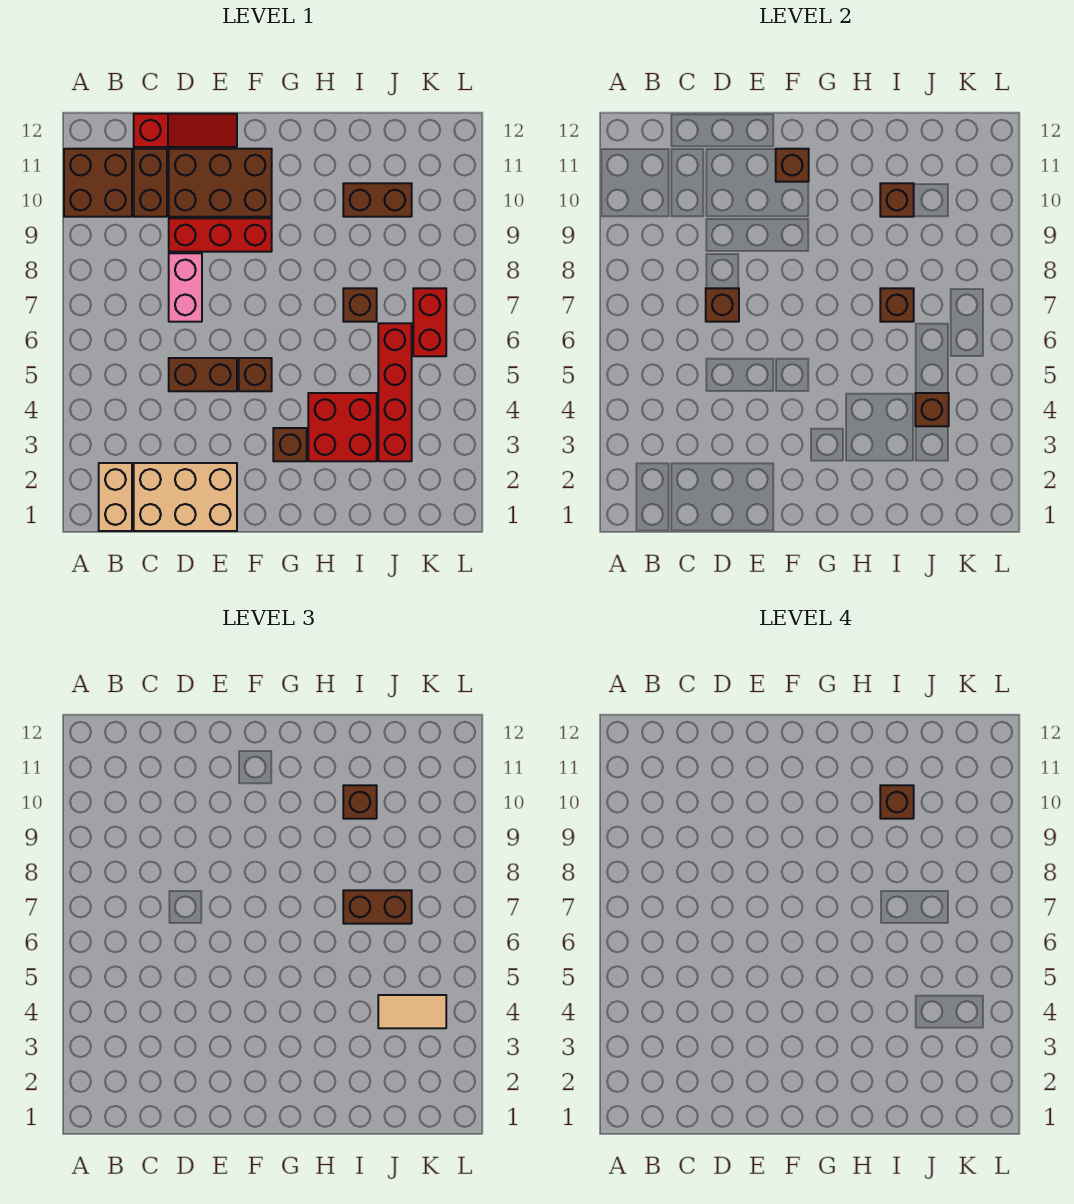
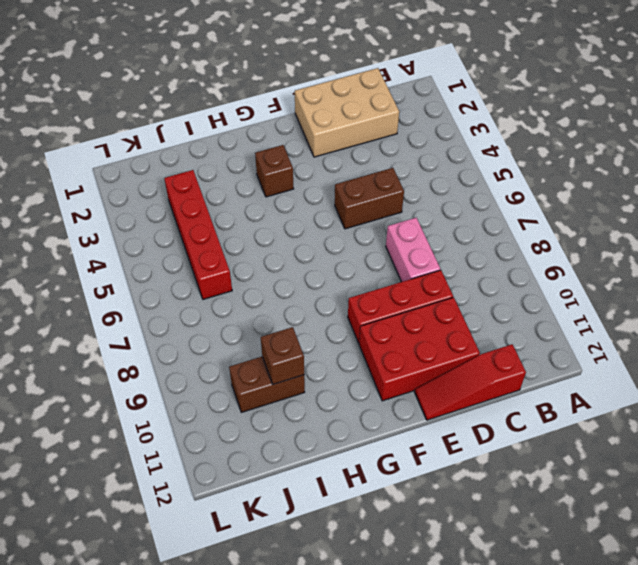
red brick D10:F11 level 1 -> brown brick D10:F11 level 1
none -> brown brick A10:B11 level 1
none -> tan brick B1:B2 level 1
none -> brown brick C10:C11 level 1

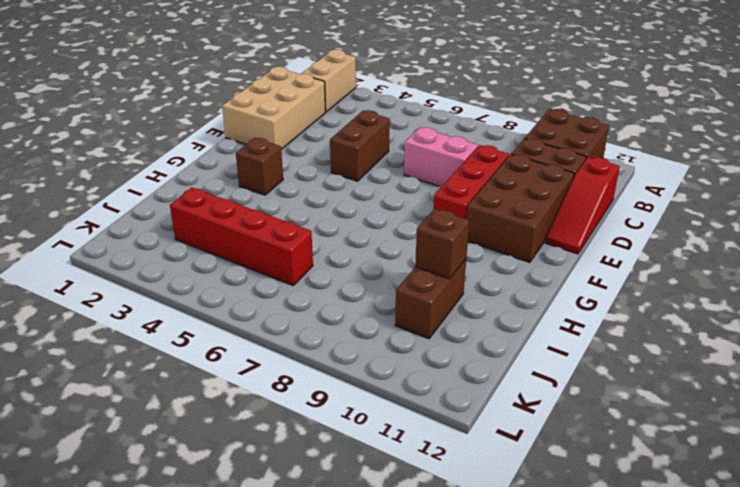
tan brick A2:B2 level 1 -> tan brick B1:B2 level 1
none -> brown brick F5 level 1
none -> red brick H3:I4 level 1
none -> brown brick I7 level 1

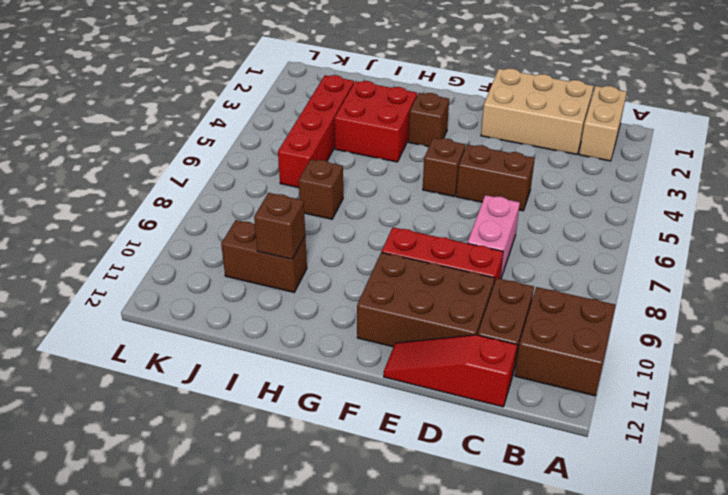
none -> red brick K6:K7 level 1
none -> brown brick D7 level 2
none -> brown brick F11 level 2

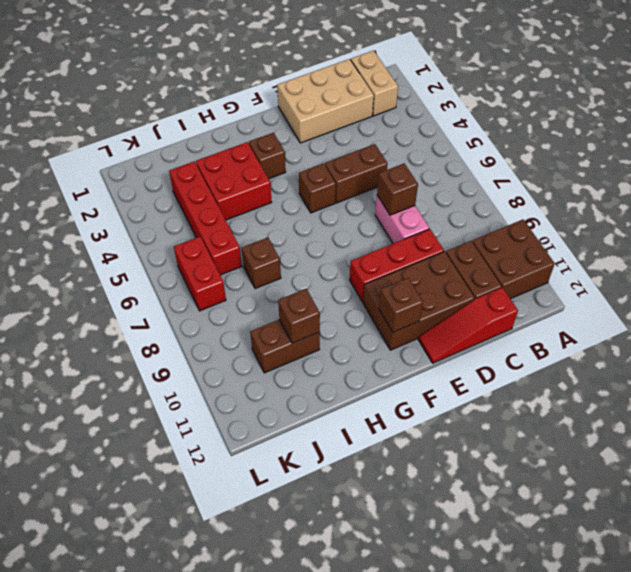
none -> brown brick I7 level 2
none -> brown brick J4 level 2
none -> brown brick I7:J7 level 3

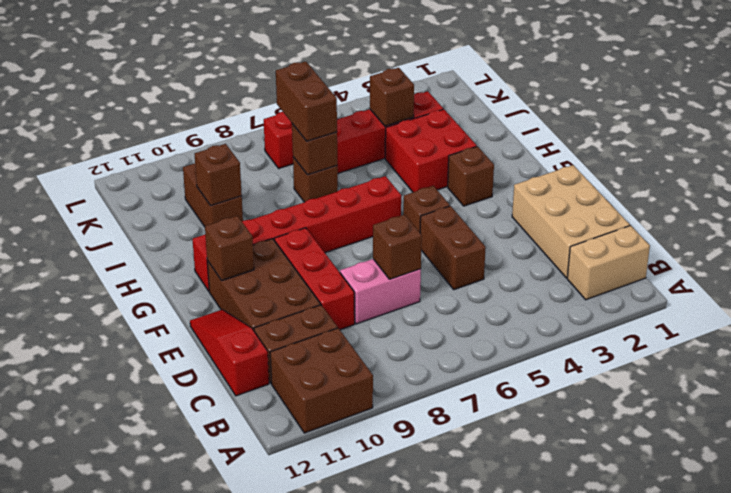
red brick G6:G11 level 1 -> none
none -> brown brick I10 level 3
none -> tan tile J4:K4 level 3
none -> brown brick I10 level 4

